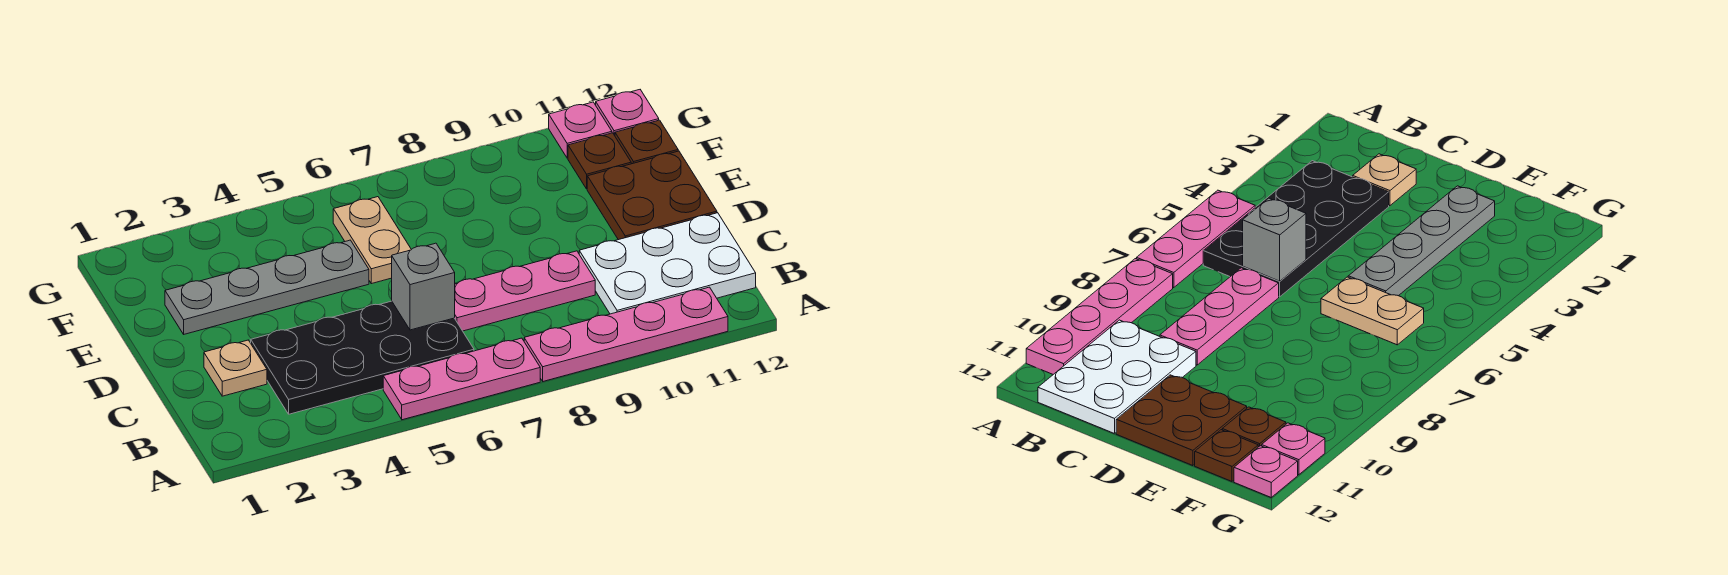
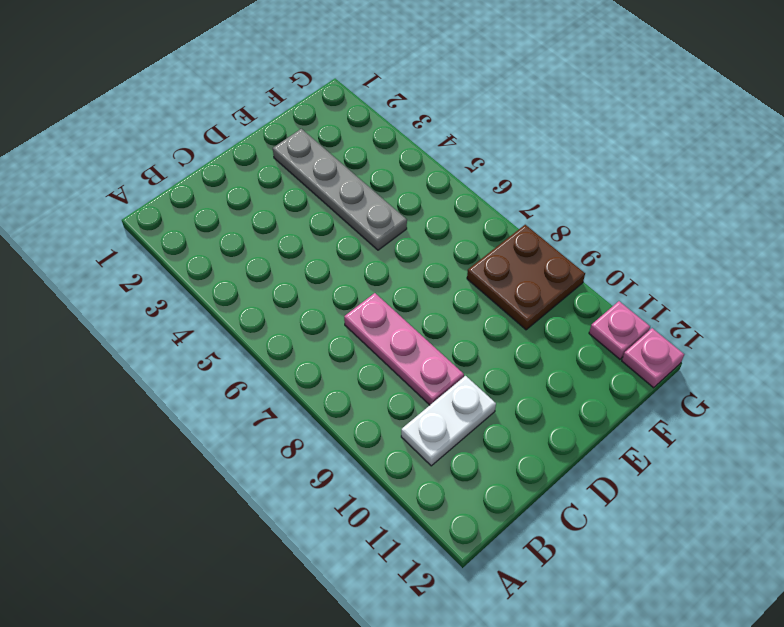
white plate B10:C10 level 1 -> white plate B10:C12 level 1
brown plate F8:G9 level 1 -> brown plate D11:E12 level 1
none -> pink plate A5:A7 level 1
none -> pink plate A8:A11 level 1
none -> black plate B3:C6 level 1

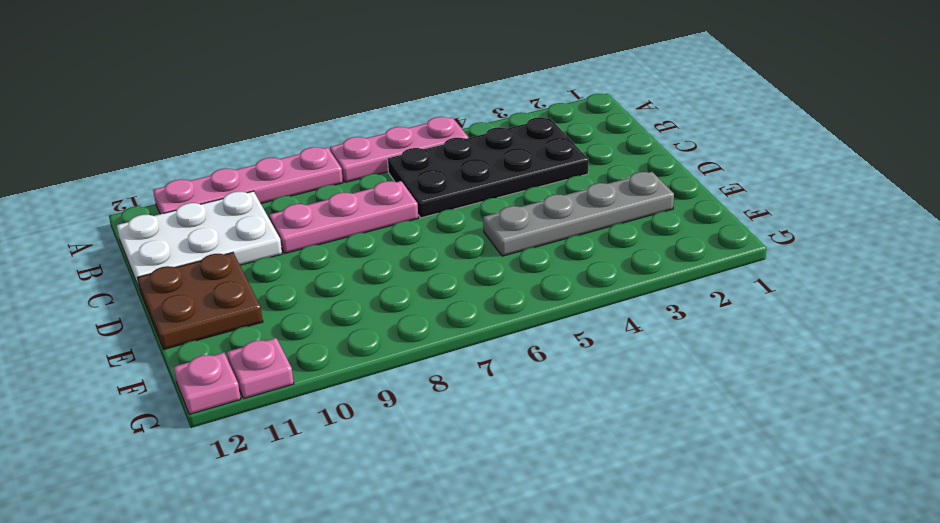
none -> tan plate C2 level 1
none -> tan plate E6:F6 level 1
none -> brown plate F11 level 1

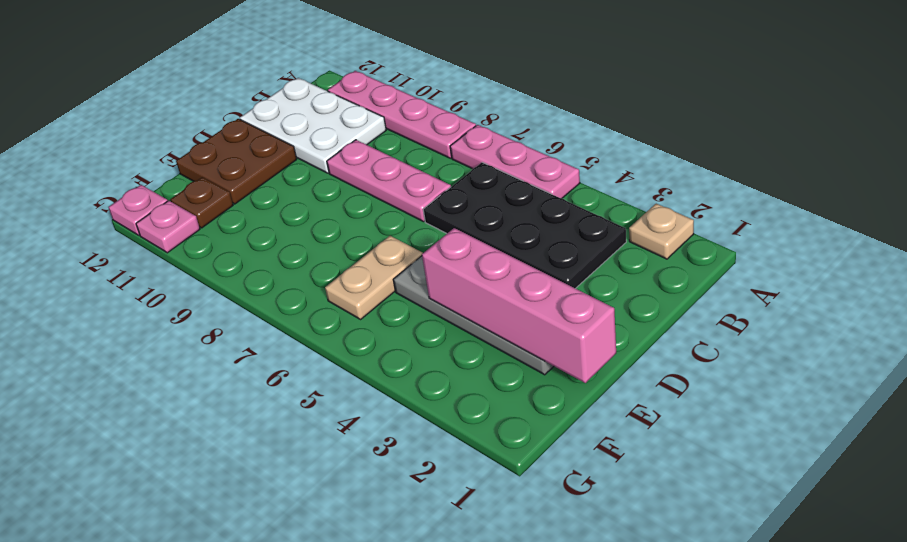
tan plate A2 level 1 -> tan plate C2 level 1
pink brick E1:E4 level 2 -> none
none -> brown plate F12 level 1
none -> grey brick C6 level 2

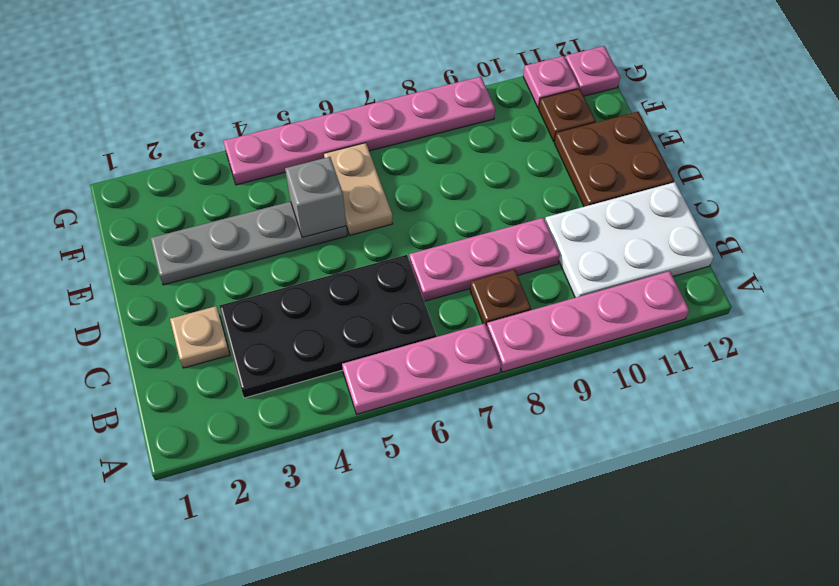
brown plate B8 level 1 -> brown plate F12 level 1
grey brick E5 level 2 -> grey brick C6 level 2
pink plate G4:G9 level 1 -> none

